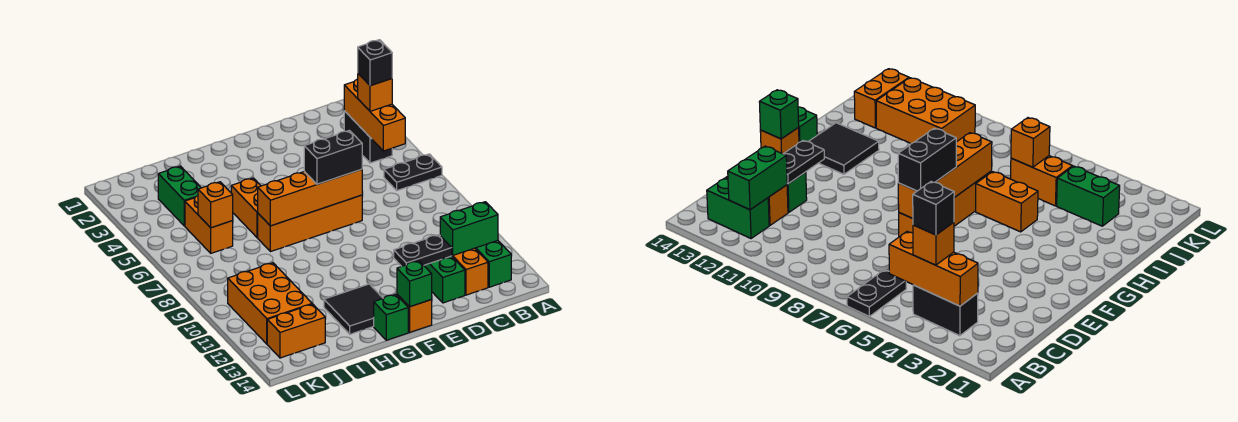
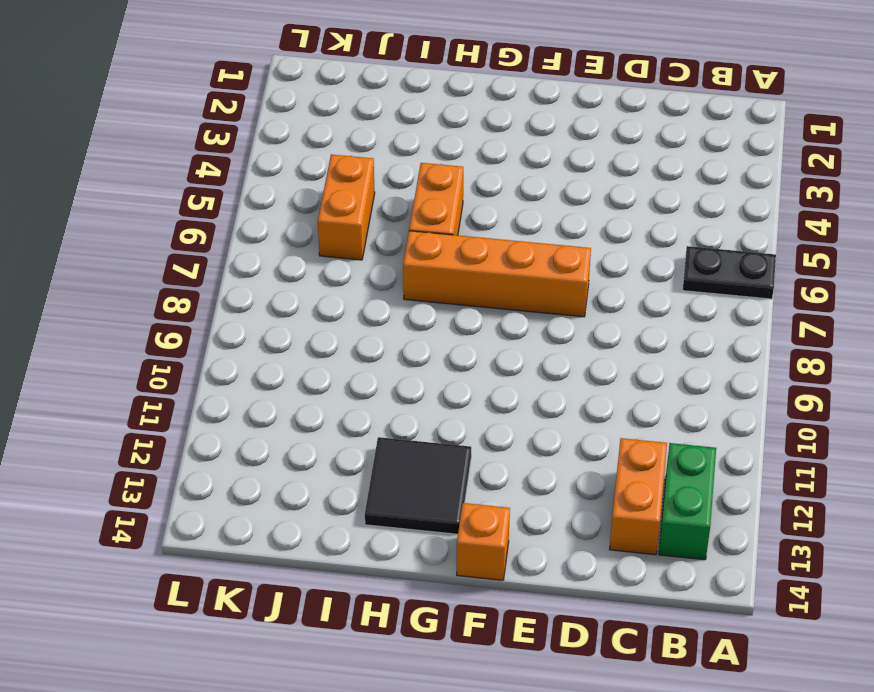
none -> black brick B3:B4 level 1
none -> green brick D12:D13 level 1
none -> green brick G14 level 1

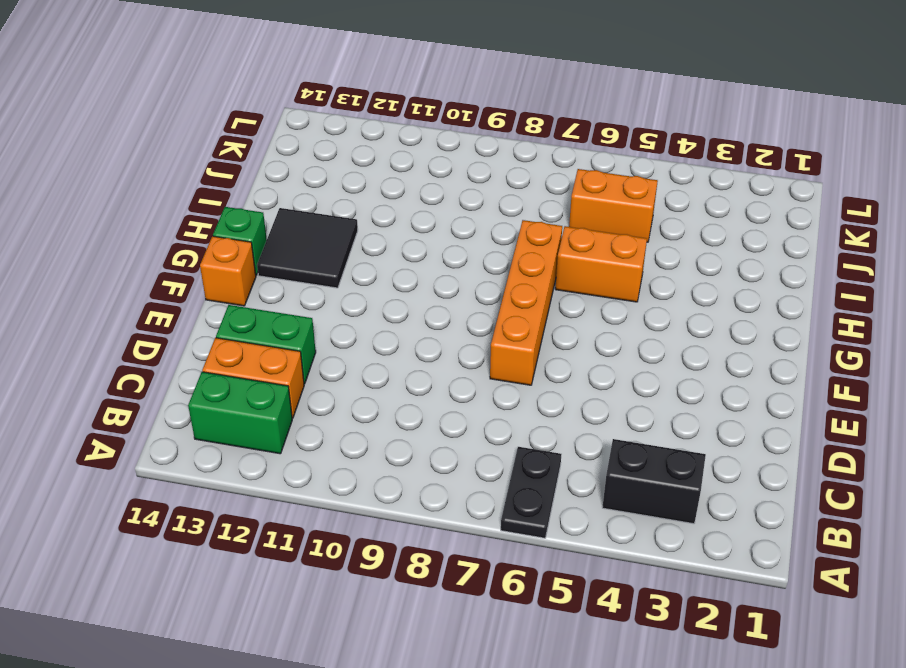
none -> green brick J3:J4 level 1
none -> orange brick J10:K12 level 1
none -> orange brick J13:K13 level 1

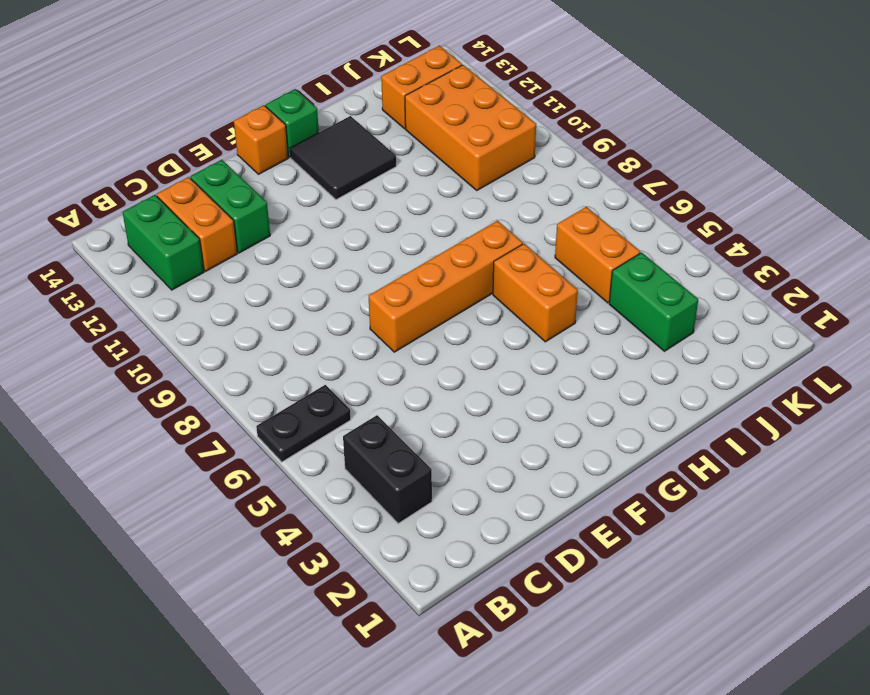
none -> orange brick B3:B5 level 2
none -> green brick B12:C12 level 2
none -> black plate D12:E12 level 2

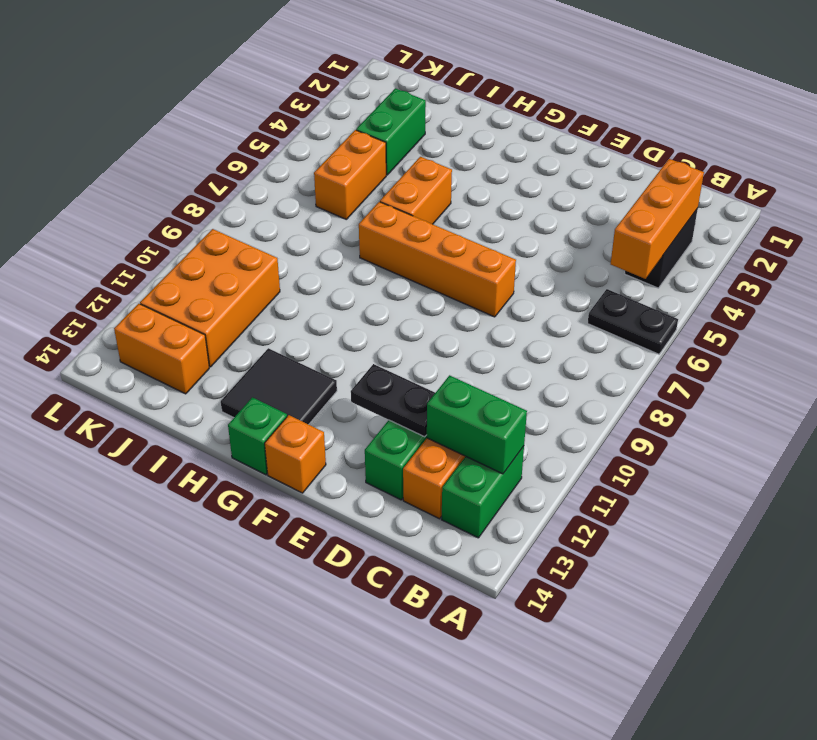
none -> orange brick E7:H7 level 2
none -> green brick F14 level 2
none -> orange brick J6 level 2

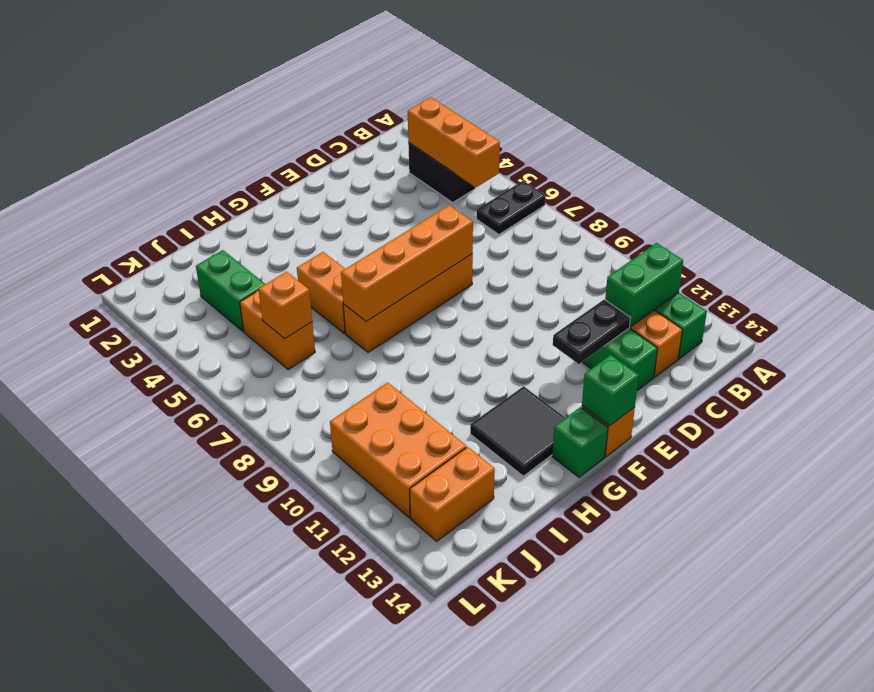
none -> orange brick B4 level 3
none -> black brick E7:F7 level 3
none -> black brick B4 level 4

